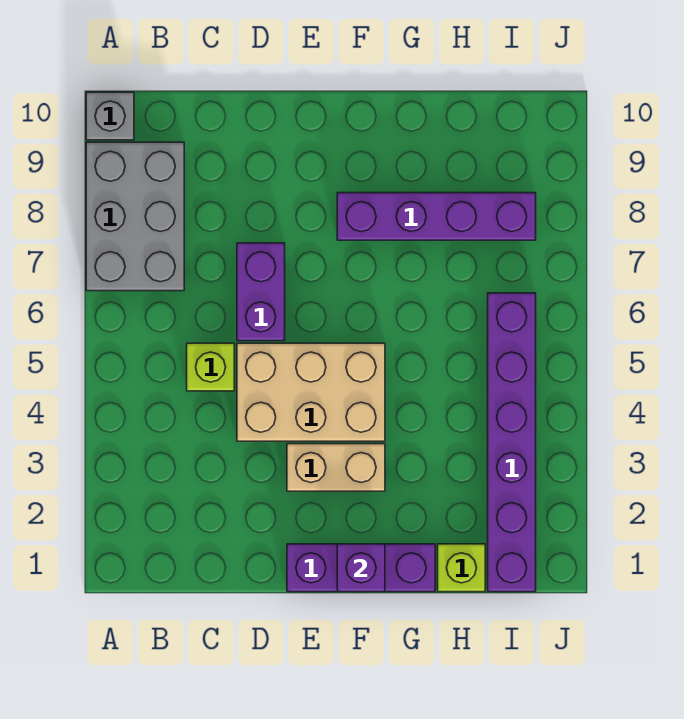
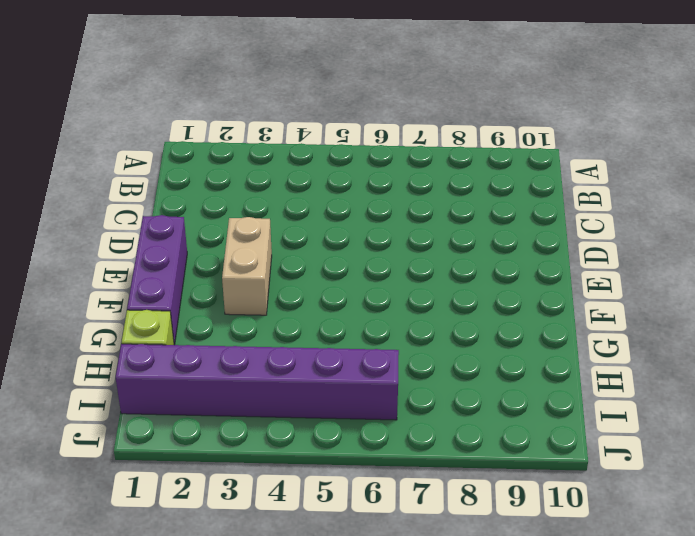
none -> grey brick A7:B9 level 1
none -> grey brick A10 level 1

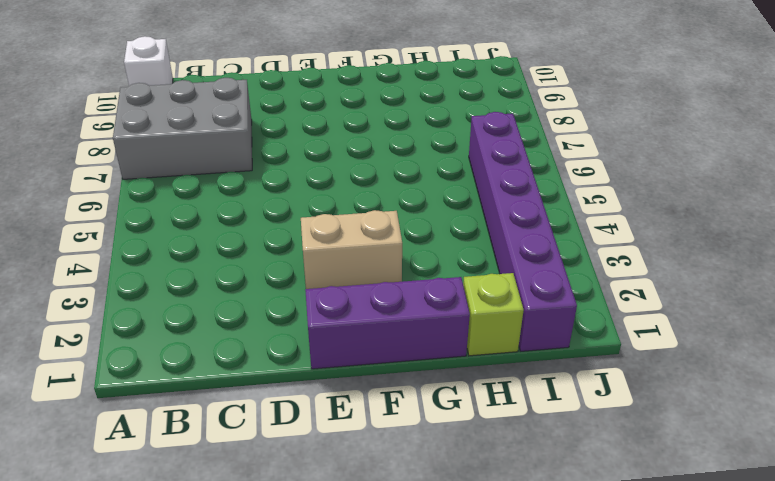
grey brick A7:C8 level 1 -> grey brick A7:B9 level 1
white brick A10 level 1 -> grey brick A10 level 1
none -> lime brick C5 level 1
none -> tan brick D4:F5 level 1

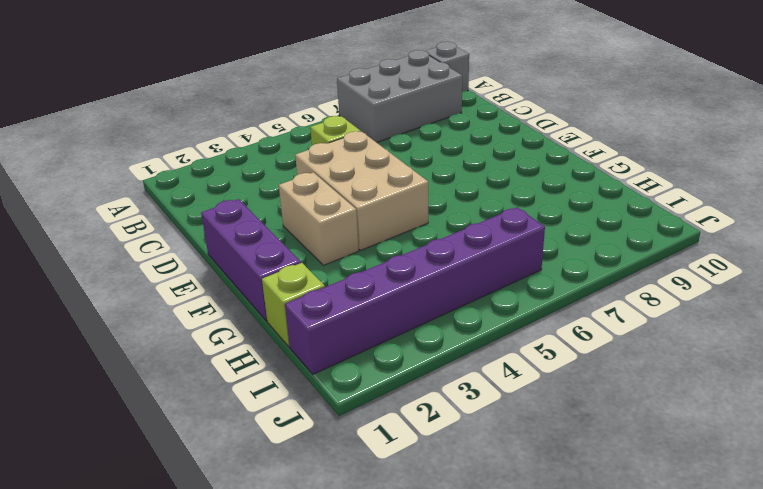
none -> purple brick D6:D7 level 1
none -> purple brick F8:I8 level 1

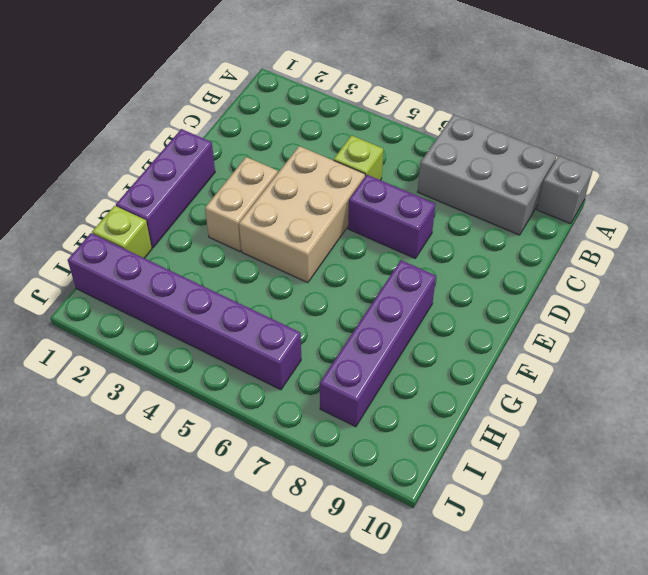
none -> purple brick F1 level 2

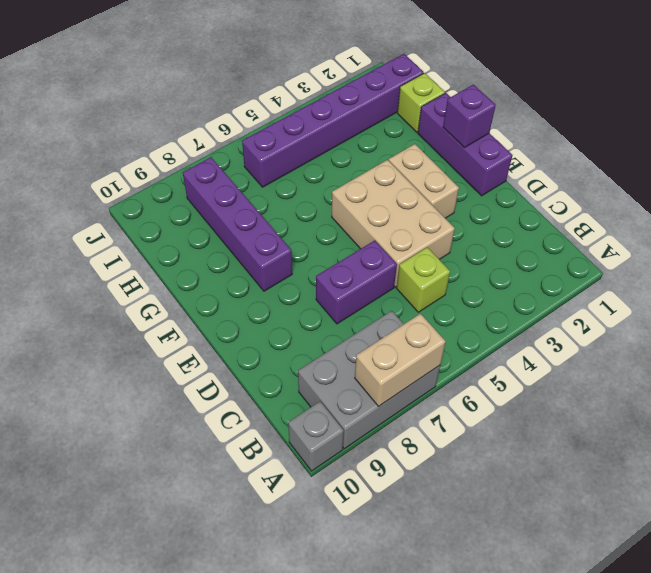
tan brick A7:A8 level 2 -> none

